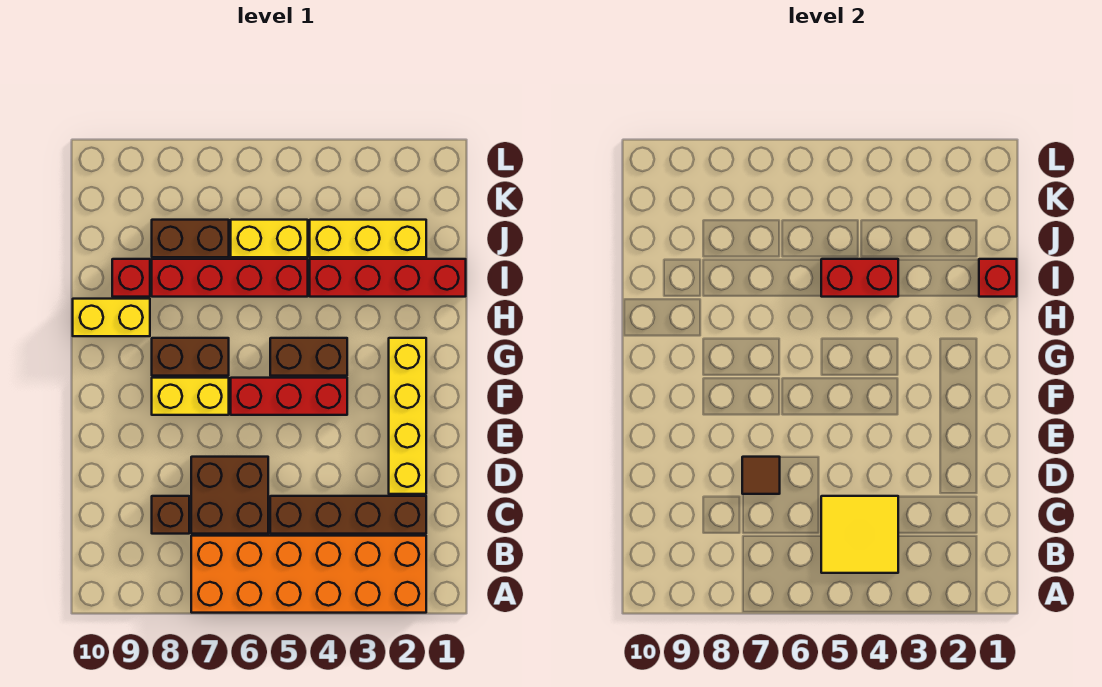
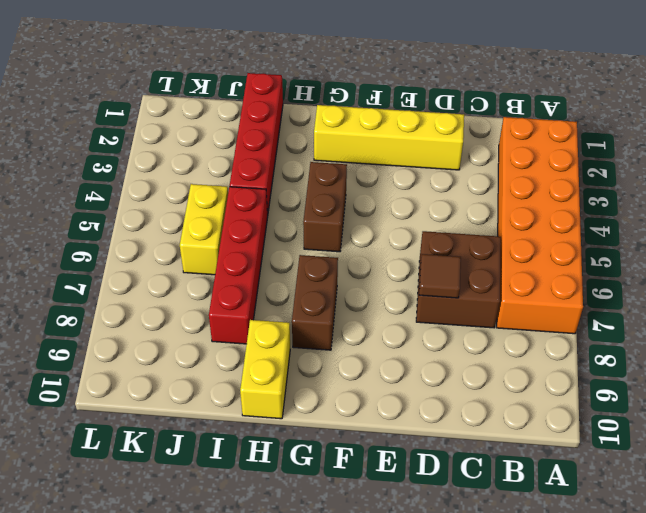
none -> brown brick C2:C5 level 1
none -> brown brick C8 level 1
none -> red brick F4:F6 level 1

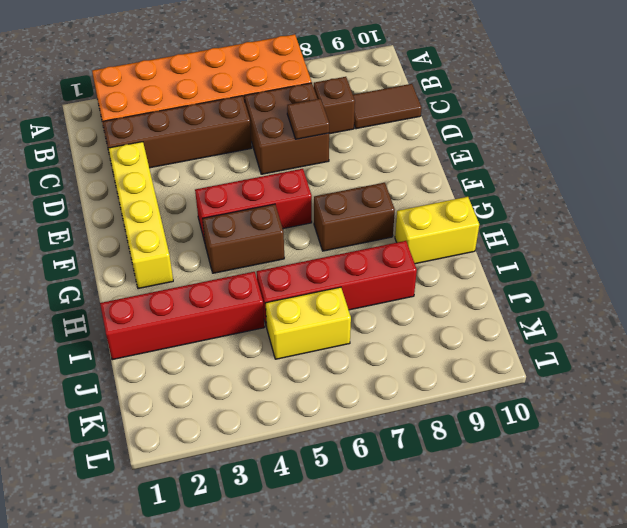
brown tile C9:C10 level 1 -> none
none -> yellow brick F7:F8 level 1
none -> red brick I9 level 1
none -> yellow brick J2:J4 level 1

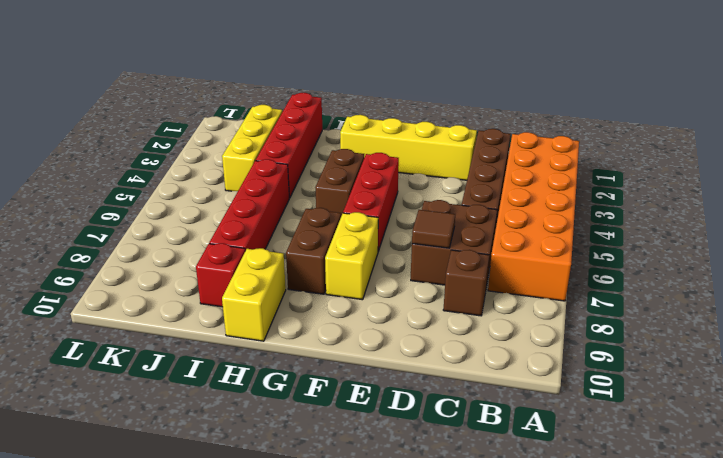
none -> yellow brick J5:J6 level 1
none -> brown brick J7:J8 level 1
none -> yellow tile B4:C5 level 2

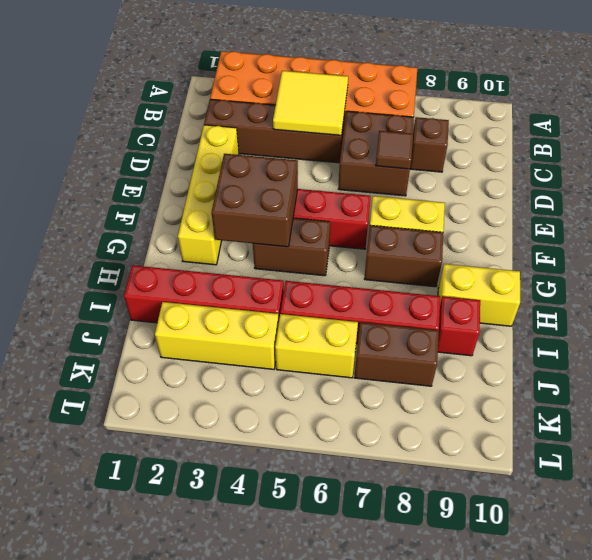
brown brick F3:G4 level 2 -> none
none -> red brick I1 level 2
none -> red brick I4:I5 level 2

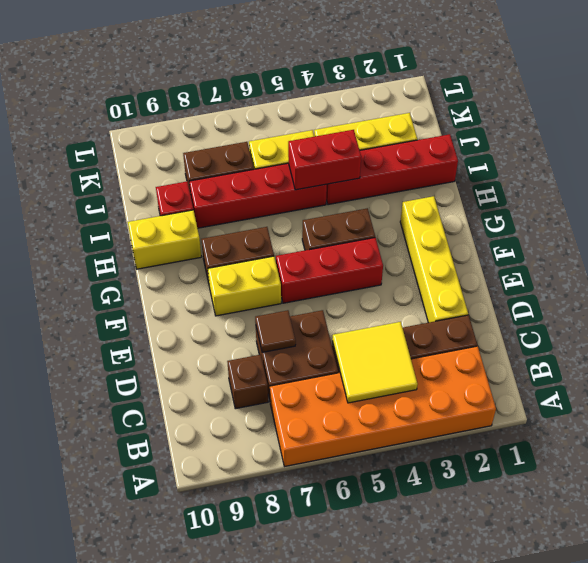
none -> red brick I1 level 2

